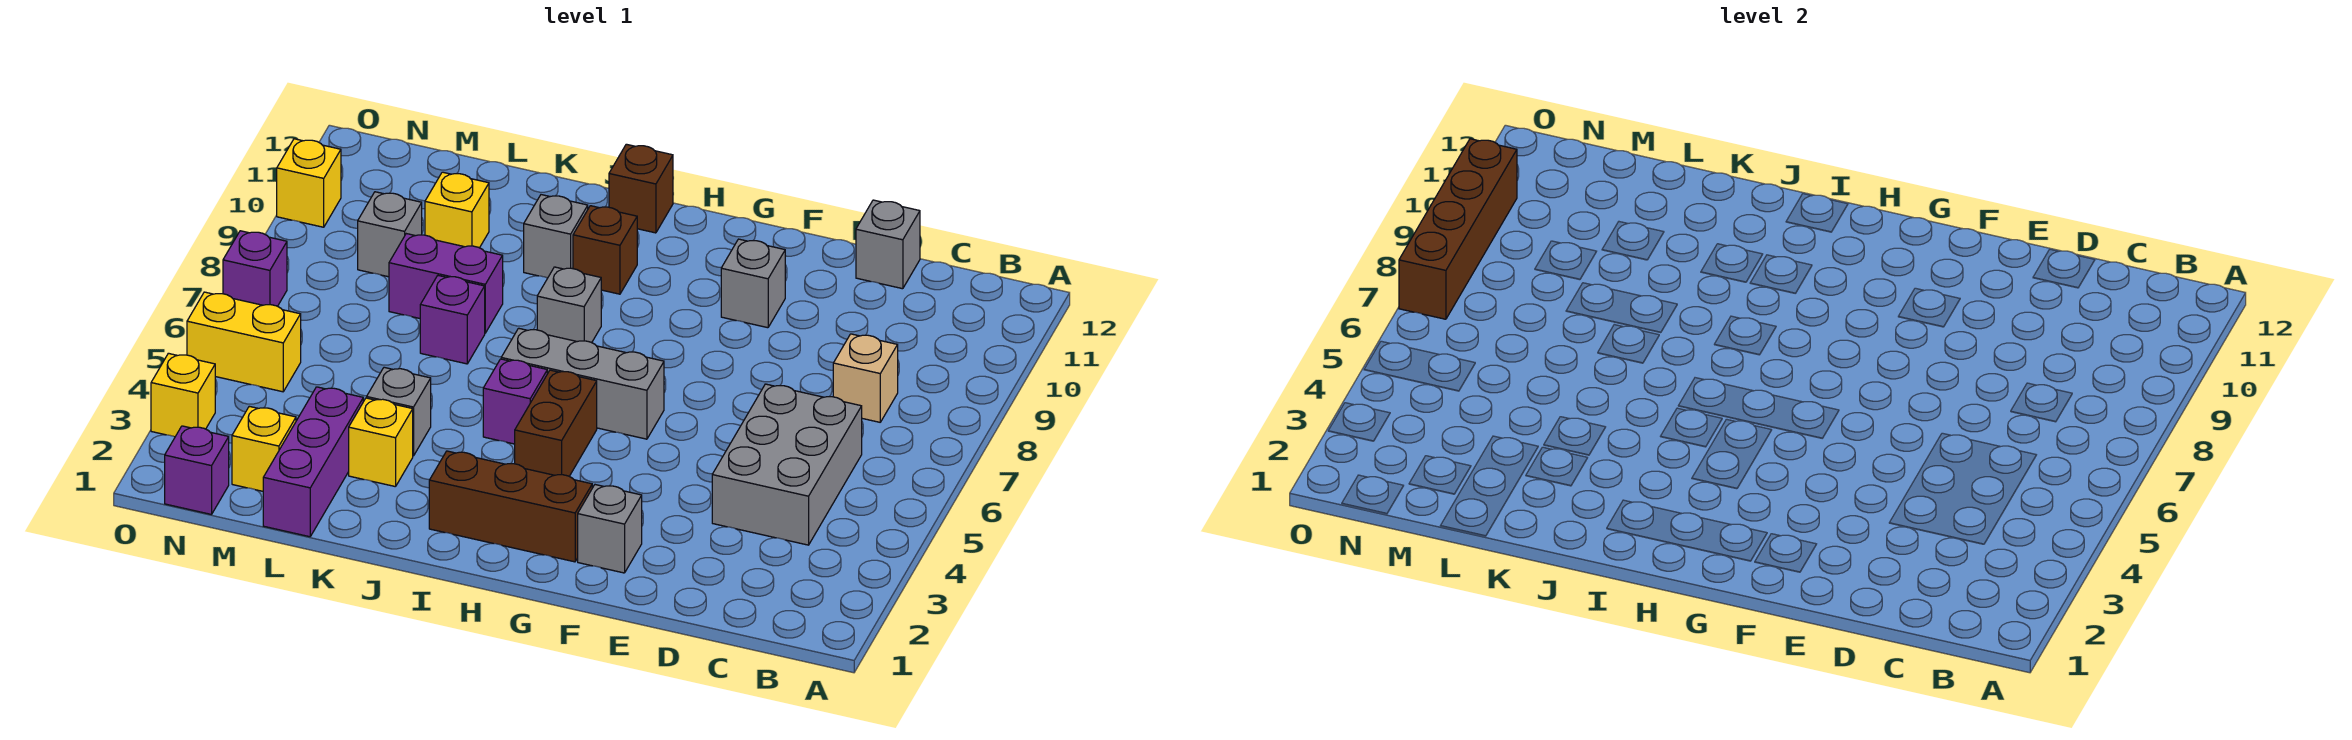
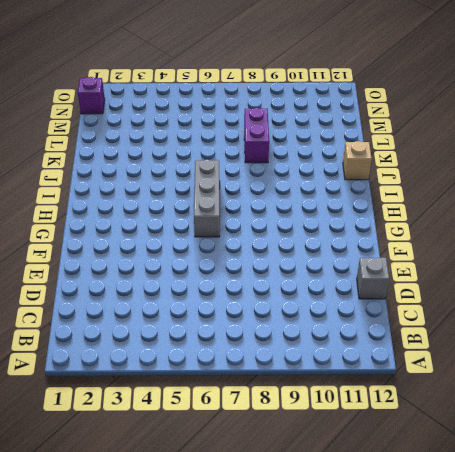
tan brick J12 level 1 -> tan brick C8 level 1
none -> grey brick C4:D6 level 1
none -> grey brick F2 level 1
none -> grey brick F10 level 1

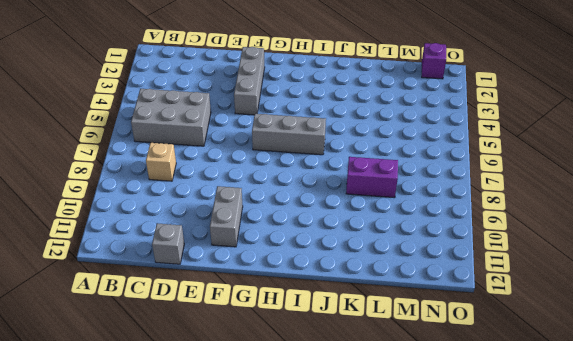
grey brick B5:D6 level 1 -> grey brick C4:D6 level 1
grey brick F2:F4 level 1 -> grey brick F2 level 1
grey brick F10:F11 level 1 -> grey brick F10 level 1
none -> brown brick G2:I2 level 1
none -> brown brick H4:H5 level 1
none -> purple brick I5 level 1

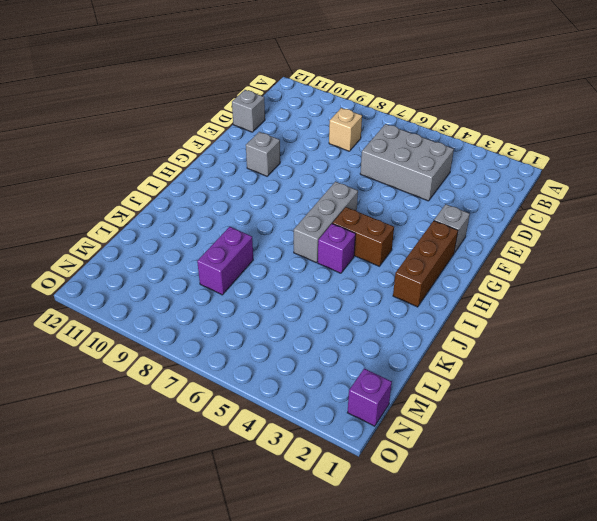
none -> grey brick I8 level 1
none -> brown brick I10 level 1
none -> brown brick I12 level 1

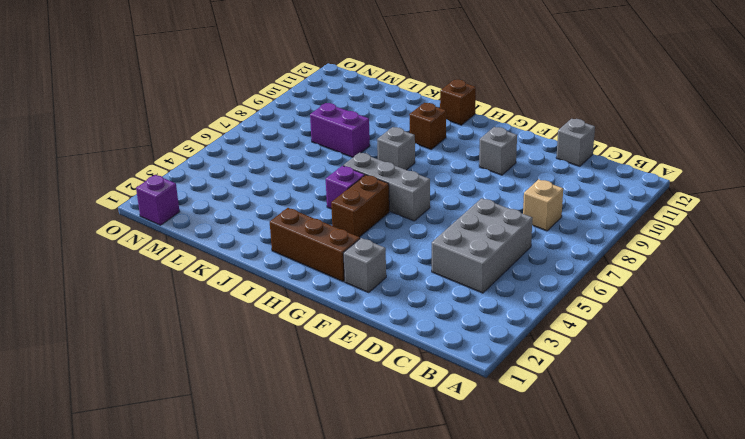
none -> grey brick J10 level 1
none -> yellow brick K3 level 1
none -> grey brick K4 level 1

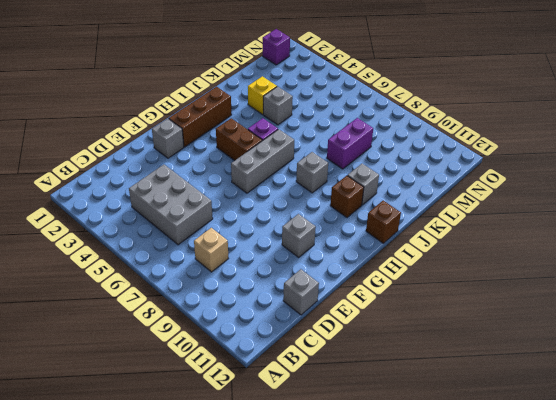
none -> purple brick K7 level 1
none -> purple brick L1:L3 level 1
none -> yellow brick L10 level 1

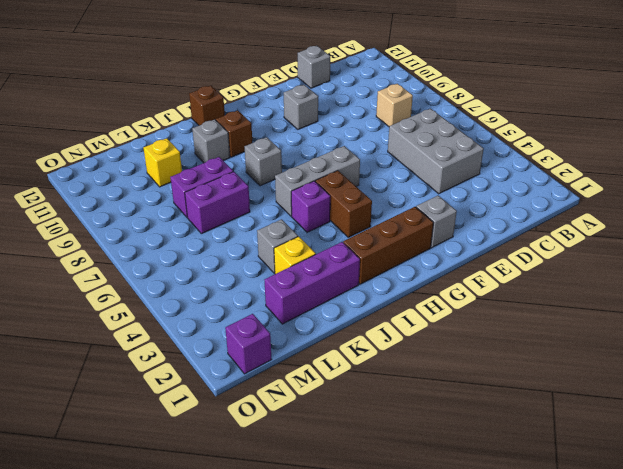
purple brick J2:L2 level 1 -> purple brick L1:L3 level 1
purple brick K7:L7 level 1 -> purple brick K7 level 1
none -> yellow brick M2 level 1
none -> grey brick M9 level 1
none -> yellow brick N5:O5 level 1

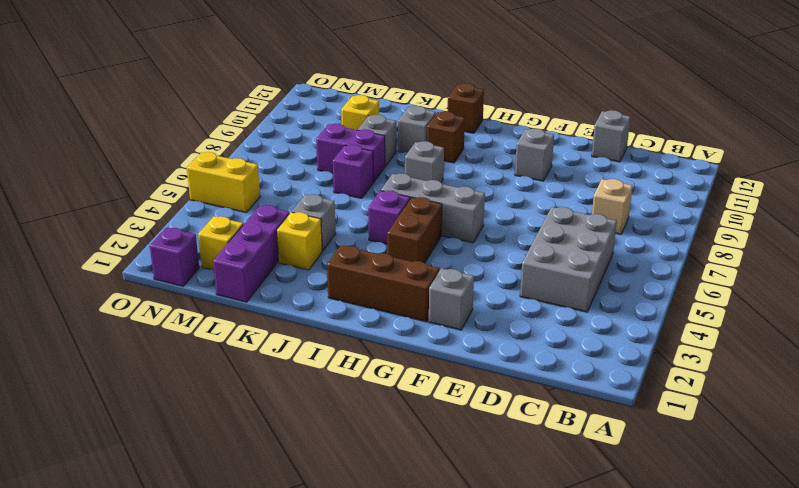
grey brick K9 level 1 -> grey brick M9 level 1
none -> yellow brick O3 level 1
none -> purple brick O7 level 1
none -> yellow brick O10 level 1

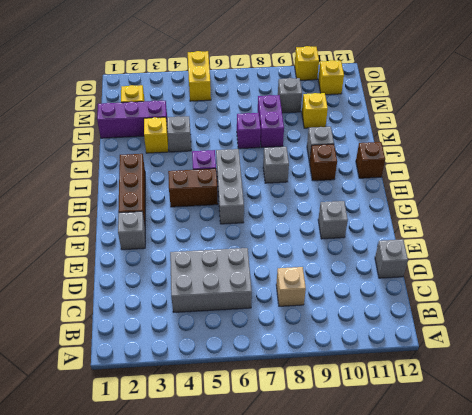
yellow brick N11 level 1 -> yellow brick O3 level 1
none -> purple brick N1 level 1
none -> purple brick O7 level 1
none -> brown brick O7:O10 level 2

